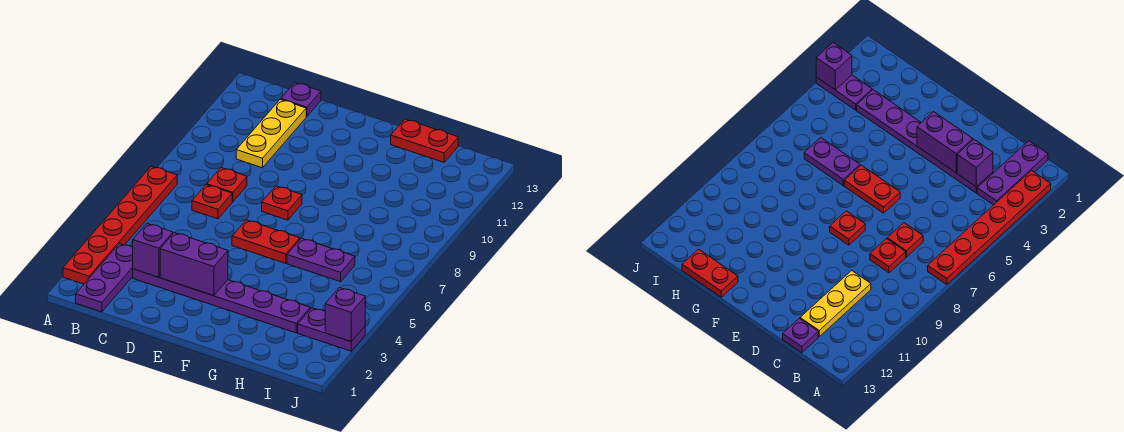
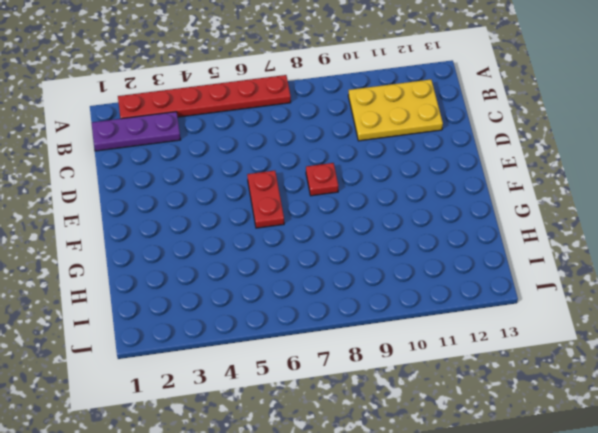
yellow plate B10:C12 level 1 -> yellow plate C10:C12 level 1
none -> purple plate C3:H3 level 1
none -> red plate C7 level 1
none -> red plate C8 level 1

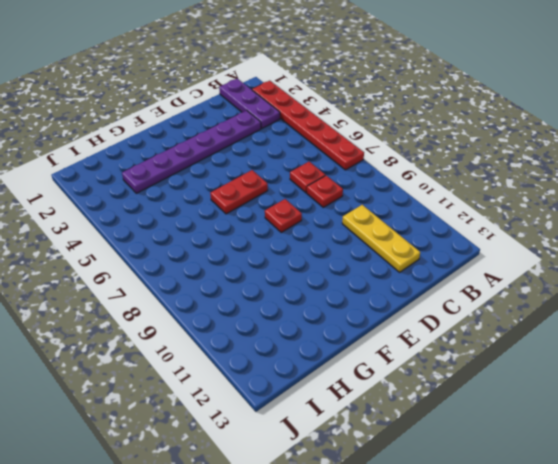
none -> purple plate C13 level 1
none -> purple plate G6:H6 level 1
none -> red plate G13:H13 level 1

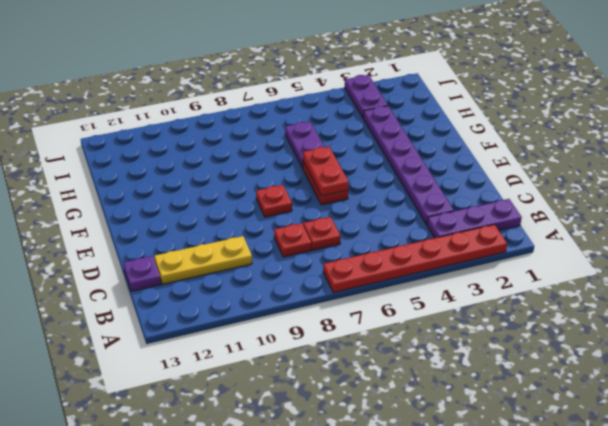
red plate E6:F6 level 2 -> red plate G13:H13 level 1
none -> purple brick C3 level 2
none -> purple brick D3:E3 level 2
none -> purple brick J3 level 2

